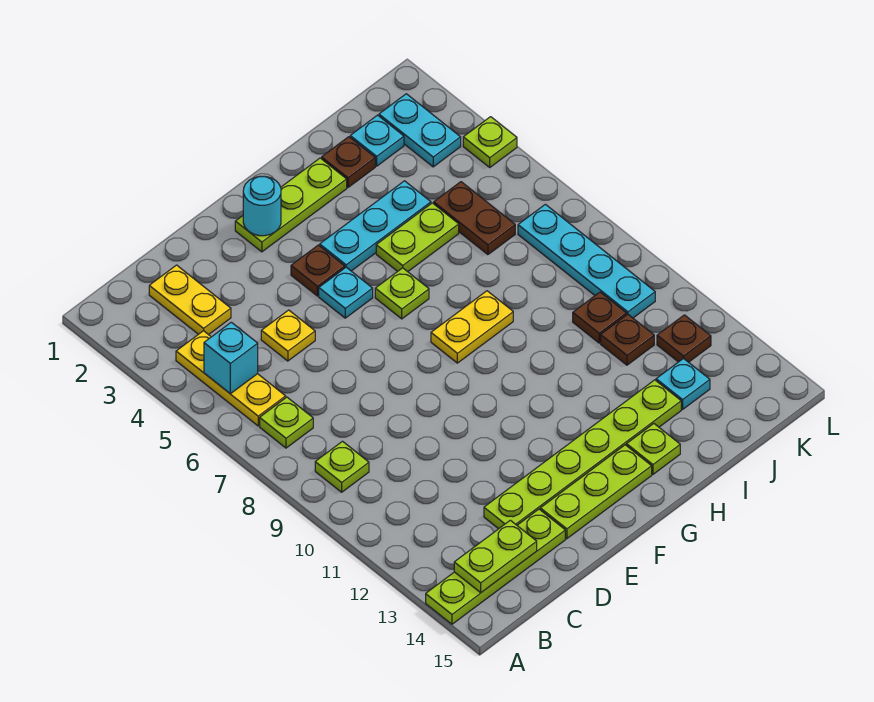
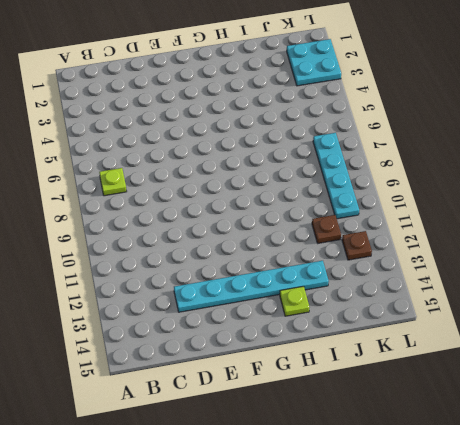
cyan plate D13:I13 level 1 -> lime plate D13:I13 level 1
cyan plate K2:L3 level 1 -> cyan plate K2:K3 level 1
none -> lime plate A14:D14 level 1
none -> yellow plate B4:B6 level 1
none -> lime plate B9 level 1

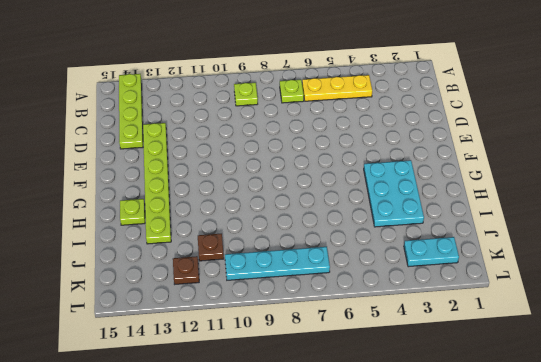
cyan plate G3:I4 level 1 -> cyan plate G4:I4 level 1
none -> yellow plate C2:C3 level 1
none -> yellow plate D5 level 1
none -> lime plate E14:G14 level 1

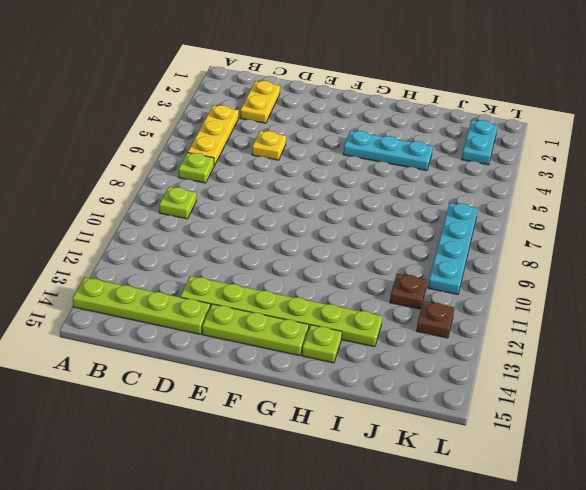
none -> lime plate F2:H2 level 1
none -> brown plate F4 level 1
none -> cyan plate F5 level 1

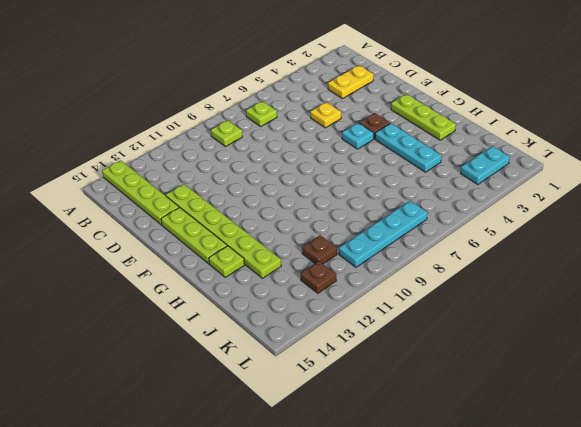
none -> yellow plate B4:B6 level 1
none -> lime plate G6 level 1
none -> yellow plate G8:H8 level 1

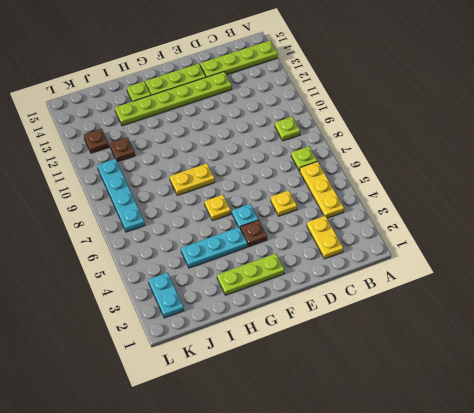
yellow plate G6 level 1 -> lime plate G6 level 1
none -> lime plate H5:I5 level 1
none -> brown plate I2 level 1
none -> cyan plate J2 level 1

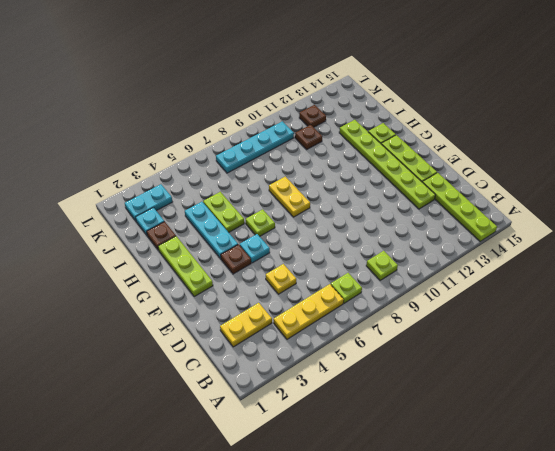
none -> brown plate J5:J6 level 1
none -> brown plate J10 level 1
none -> cyan plate J13 level 1

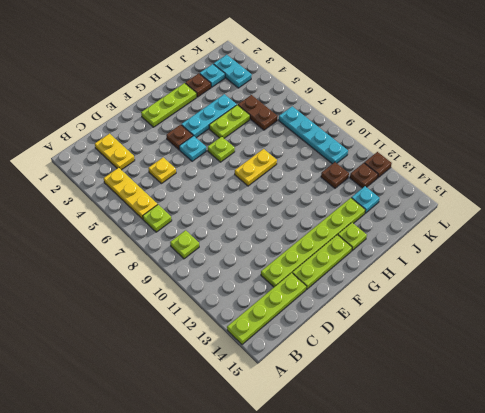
brown plate L12 level 1 -> brown plate J10 level 1
none -> lime plate L4 level 1
none -> cyan brick B5 level 2
none -> lime plate B14:C14 level 2

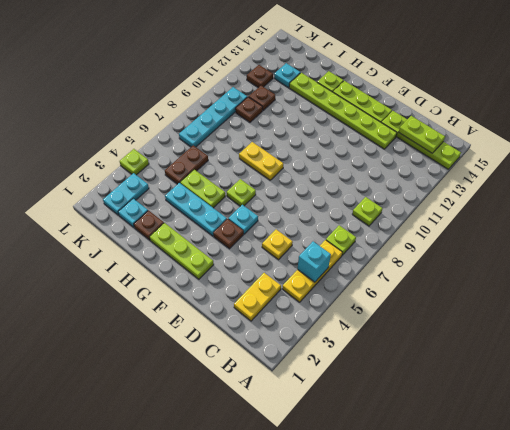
none -> cyan round brick F2 level 2

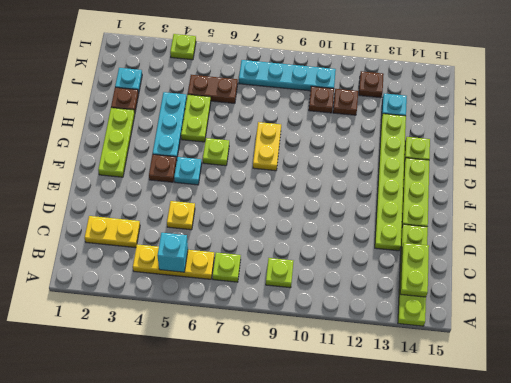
none -> cyan plate K2:K3 level 1
none -> cyan round brick F2 level 2

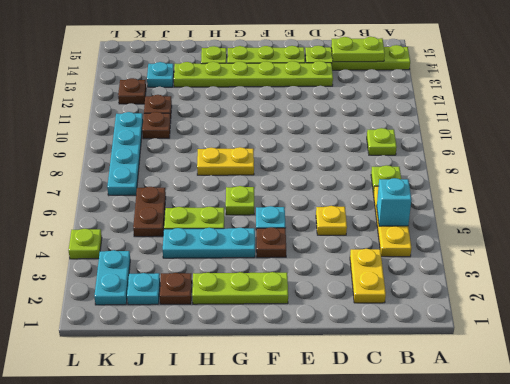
none -> cyan round brick F2 level 2

